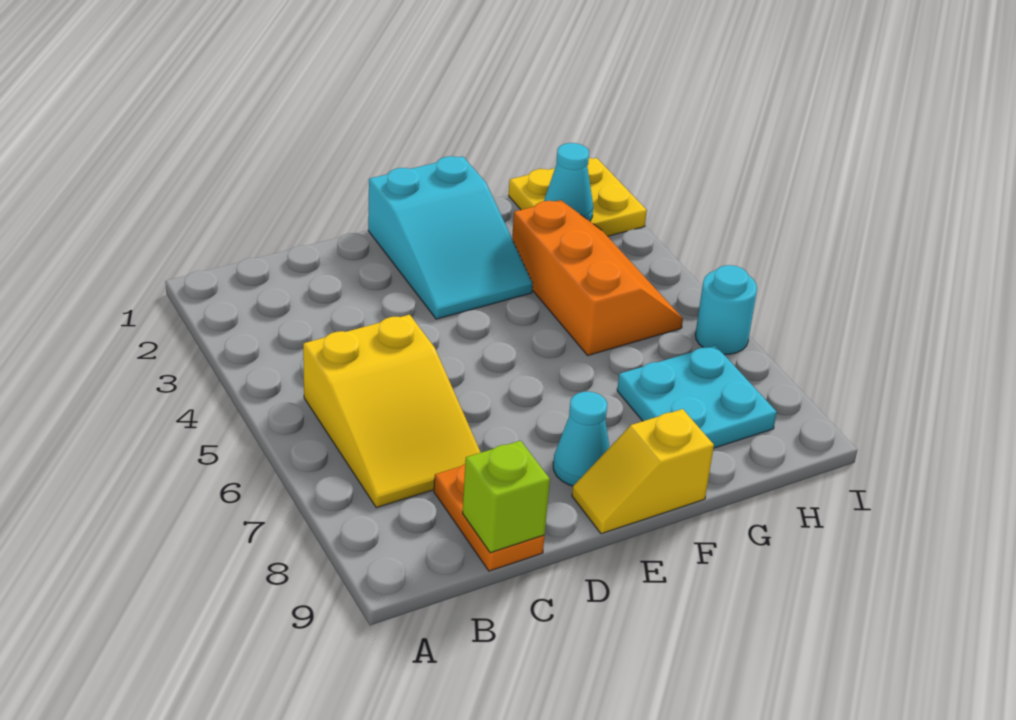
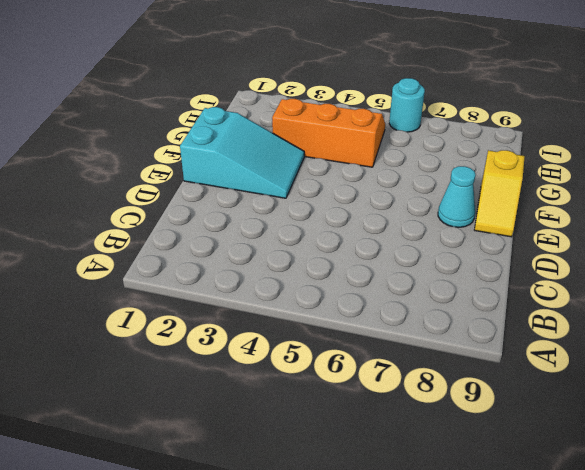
none -> yellow slope B5:C7 level 1 top 5
none -> orange plate C8:C9 level 1

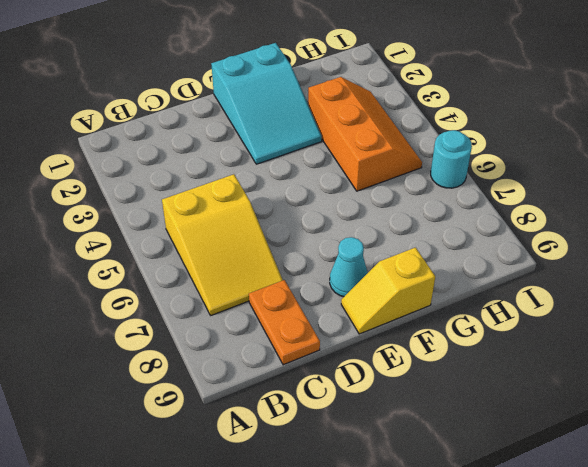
none -> cyan plate G7:H8 level 1
none -> yellow plate H1:I2 level 1

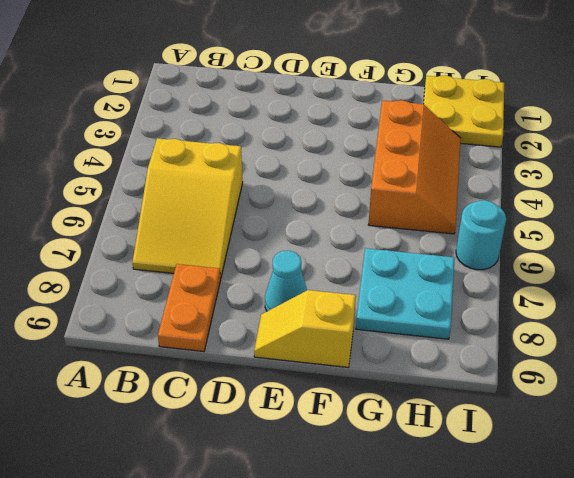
none -> cyan slope E1:F3 level 1 top 1
none -> lime brick C9 level 2

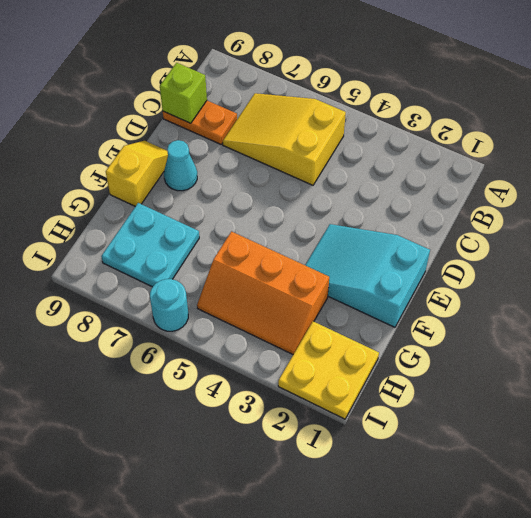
none -> cyan cone H2 level 2

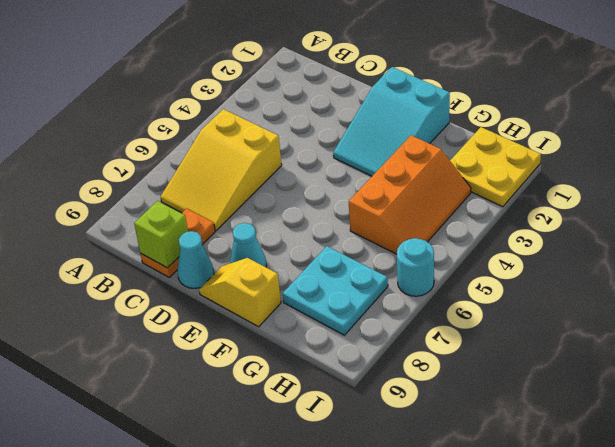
cyan cone D9 level 1 -> cyan cone H2 level 2

